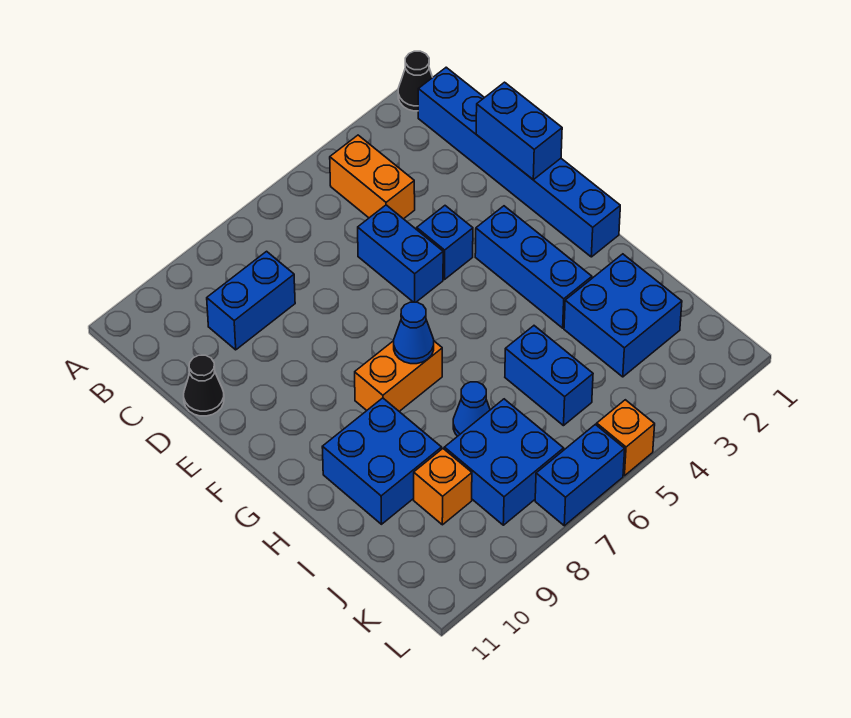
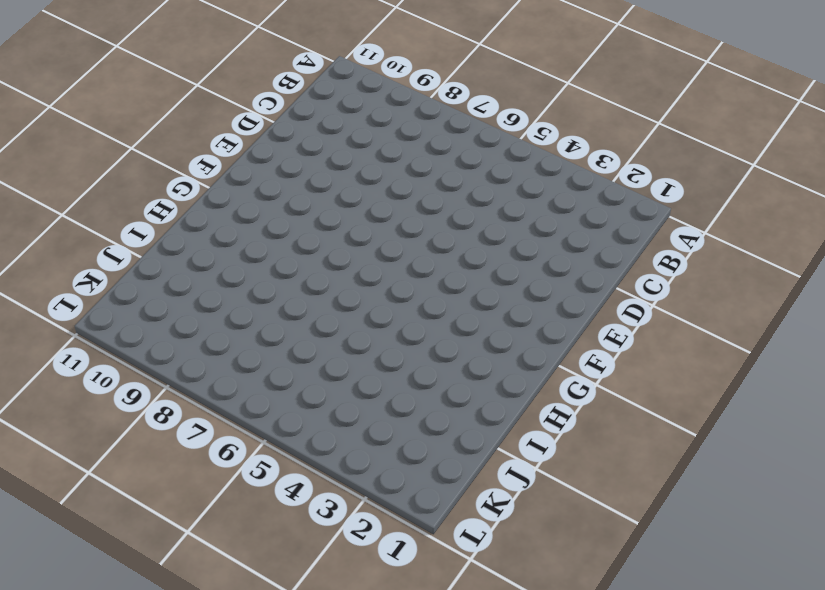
none -> black cone A1 level 1
none -> blue brick B1:G1 level 1
none -> orange brick B4:C4 level 1

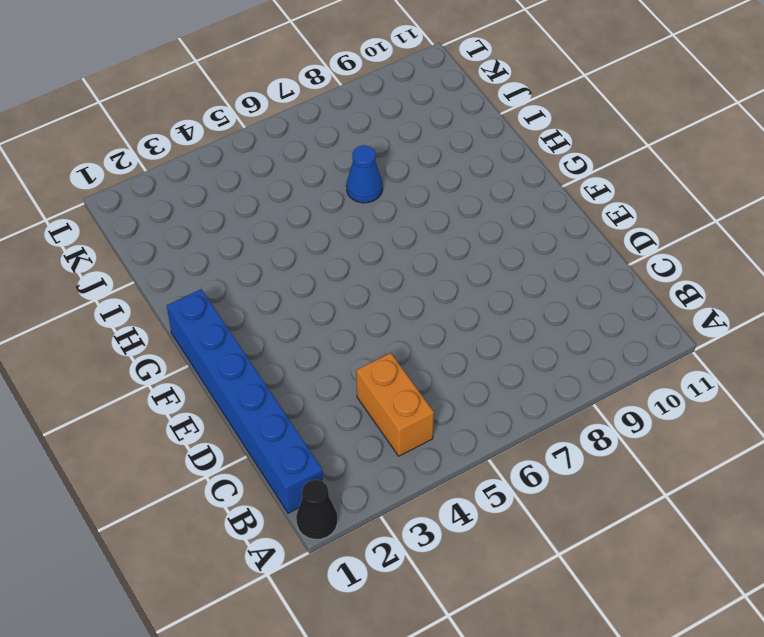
none -> blue brick C8:C9 level 1
none -> blue brick D5:E5 level 1
none -> black cone D11 level 1

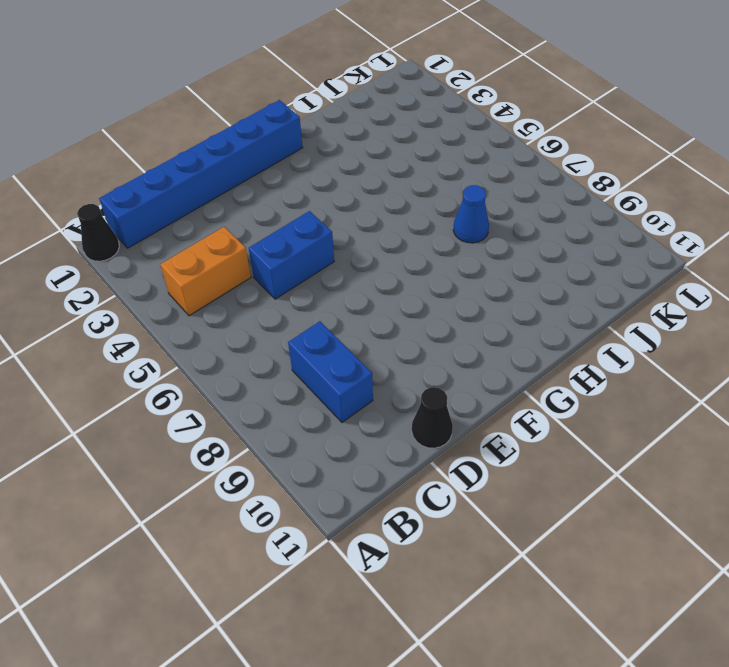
none -> blue brick E4 level 1
none -> blue brick F3:H3 level 1
none -> orange brick G7:G8 level 1

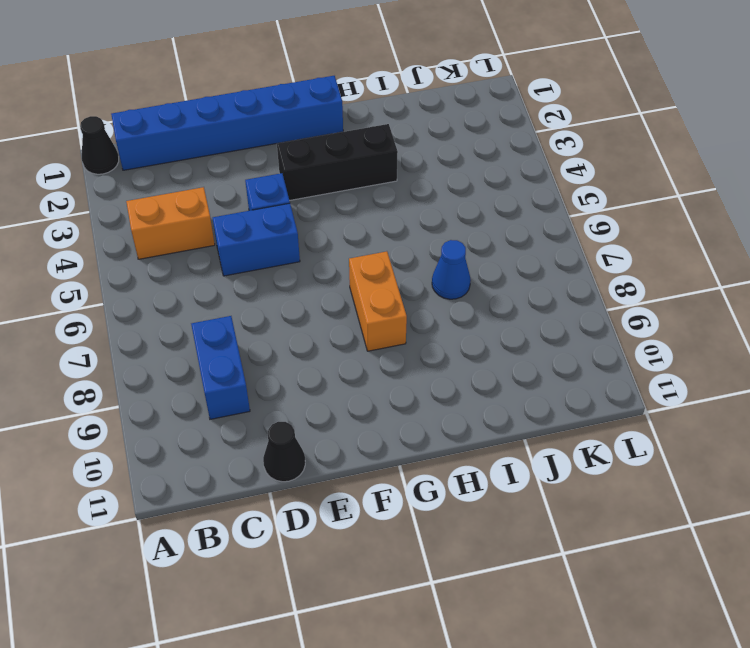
black brick F3:H3 level 1 -> blue brick F3:H3 level 1
none -> blue brick H9:I10 level 1
none -> blue brick I2:J3 level 1
none -> blue brick I5:J5 level 1

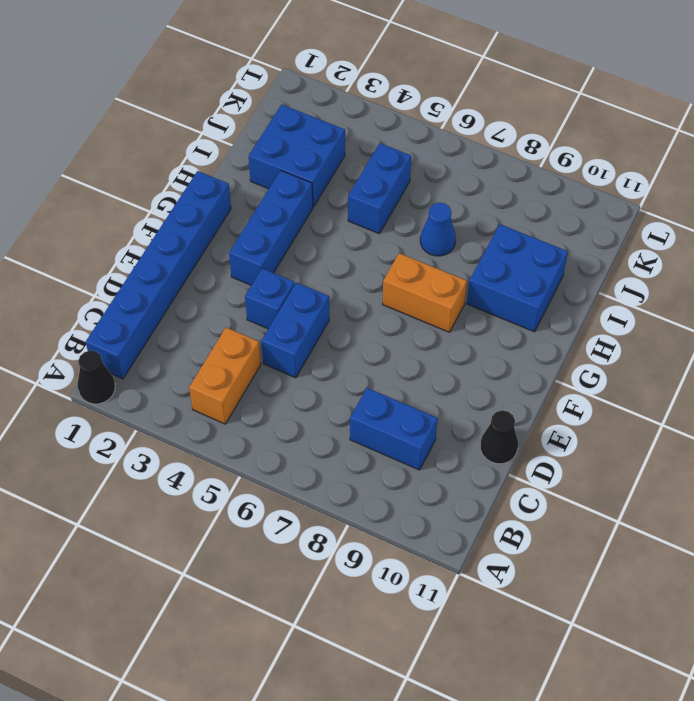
none -> blue brick J7:K8 level 1
none -> orange brick J9 level 1
none -> orange brick L5 level 1

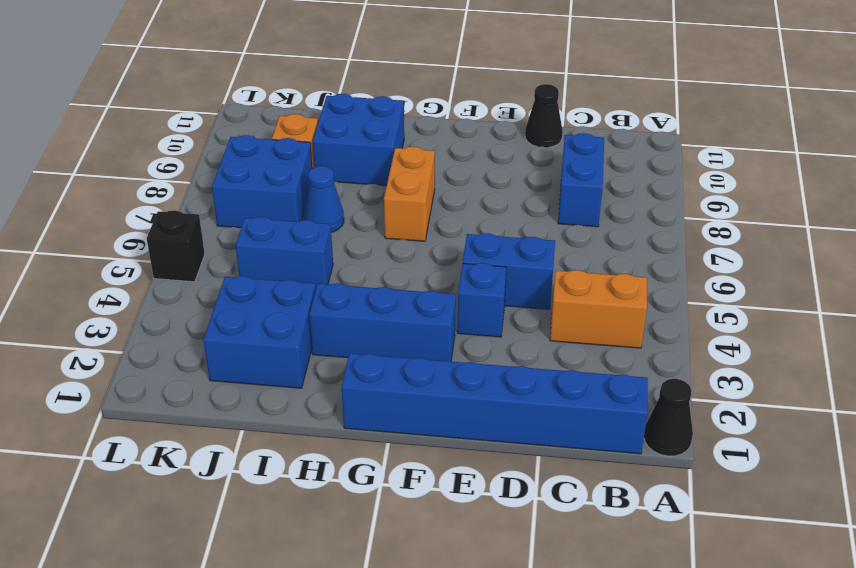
black brick L5 level 1 -> orange brick L5 level 1
none -> blue brick L6:L7 level 1
none -> blue brick D1:E1 level 2
none -> blue cone G7 level 2

